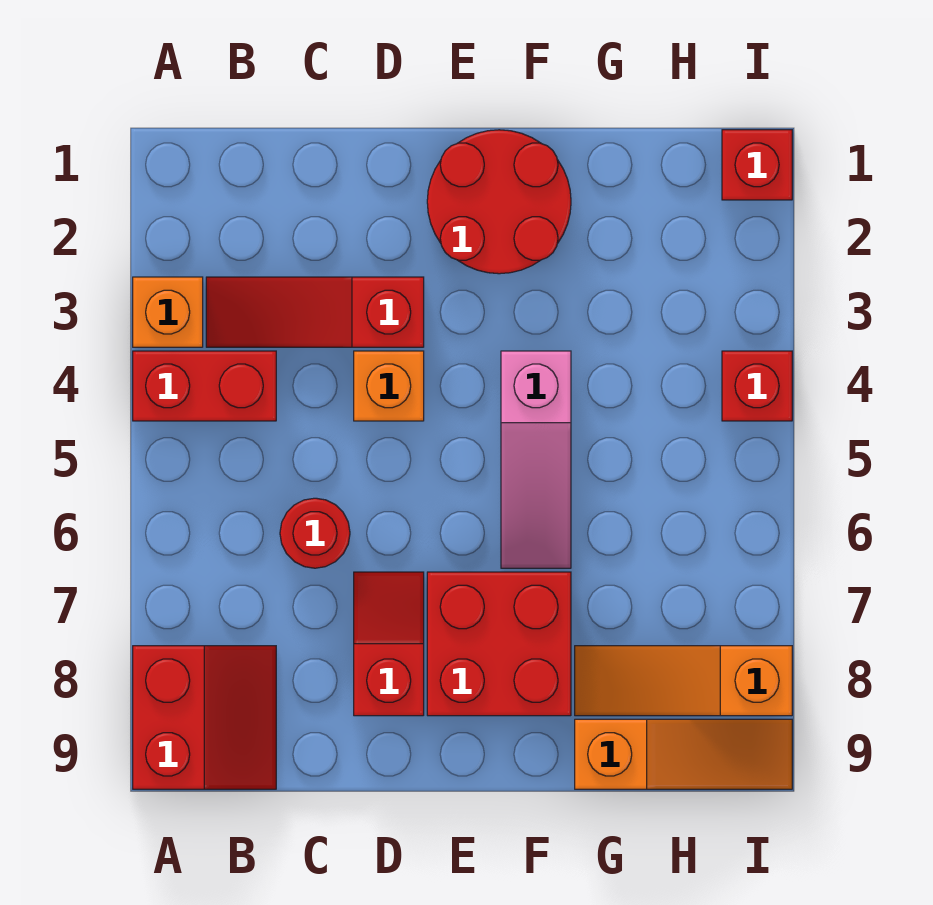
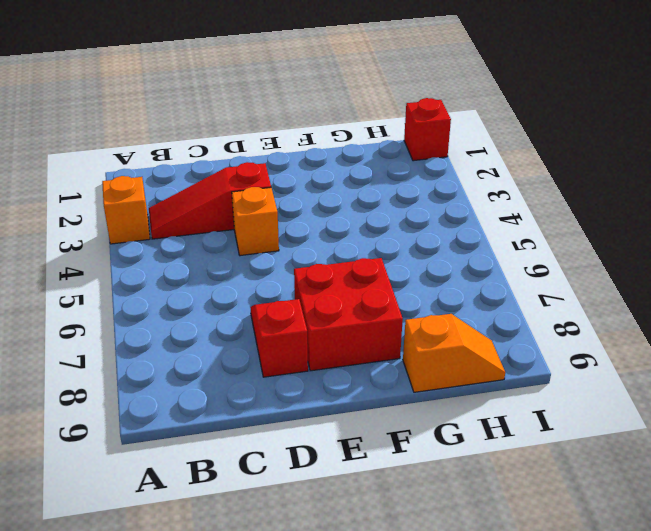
orange slope G9:H9 level 1 top G -> orange slope G9:I9 level 1 top G
none -> red brick A4:B4 level 1
none -> red slope A8:B9 level 1 top A
none -> red round brick C6 level 1

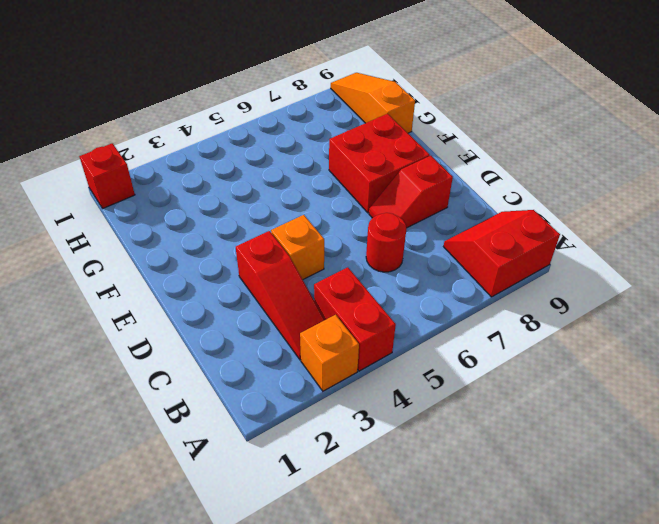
none -> red round brick E1:F2 level 1
none -> pink slope F4:F6 level 1 top 4
none -> orange slope G8:I8 level 1 top I

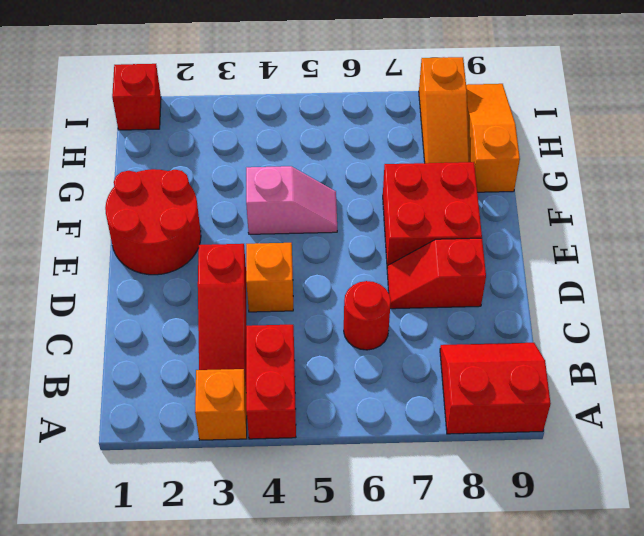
pink slope F4:F5 level 1 top 4 -> pink slope F4:F6 level 1 top 4
none -> red brick I4 level 1

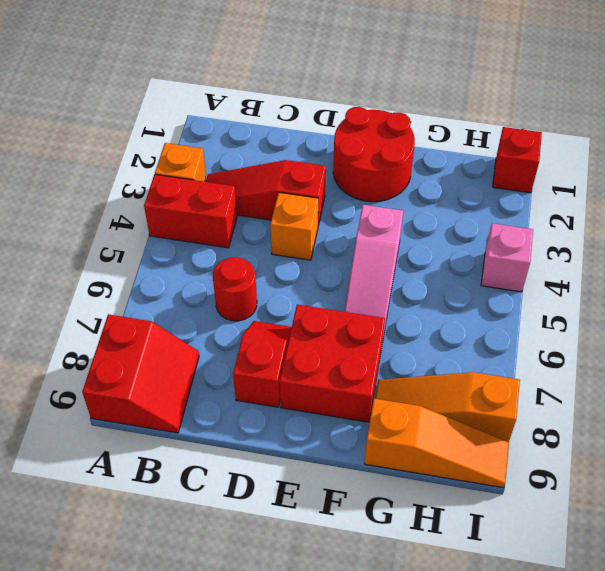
pink brick I4 level 1 -> red brick I4 level 1

